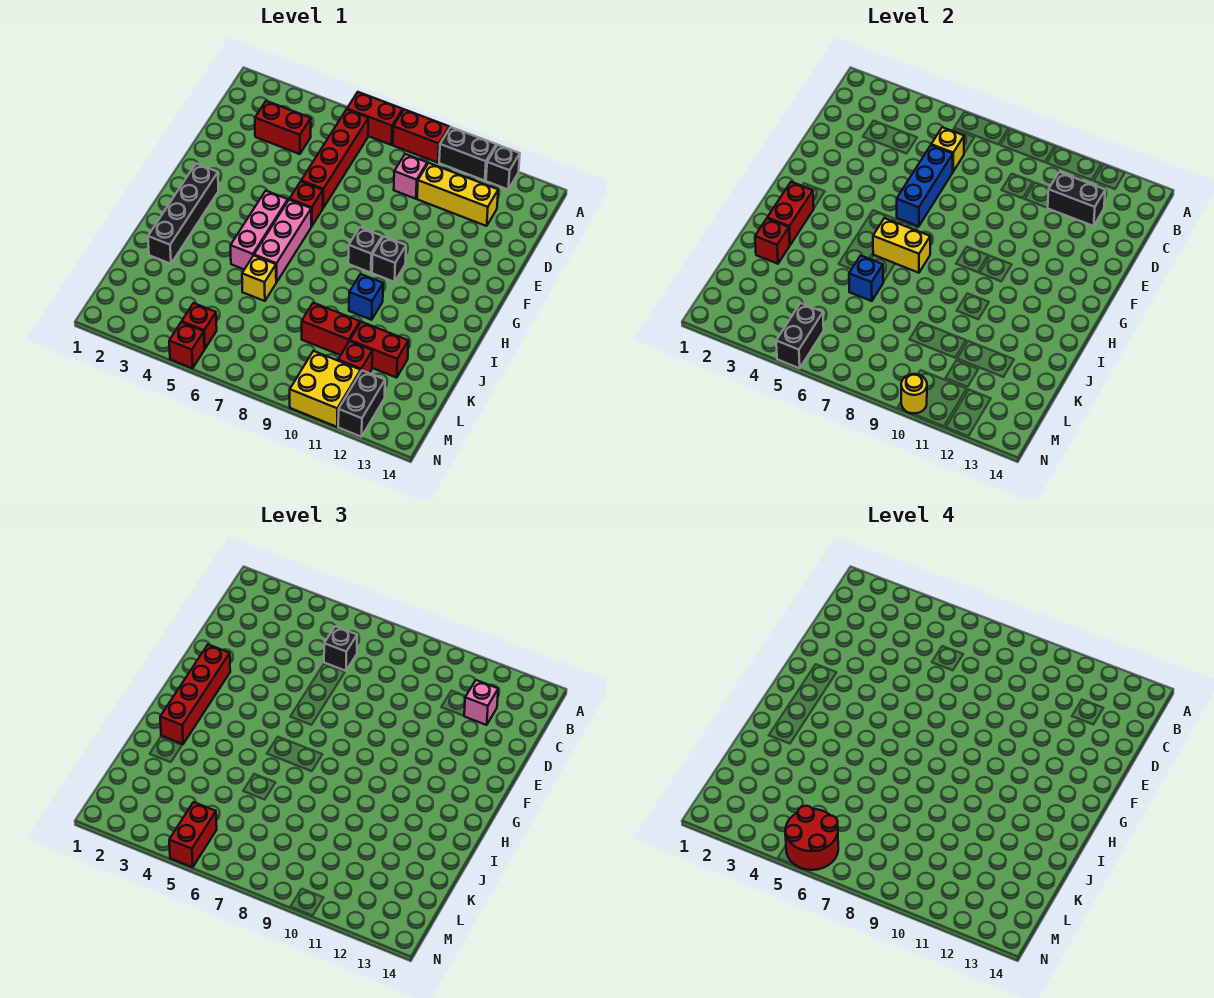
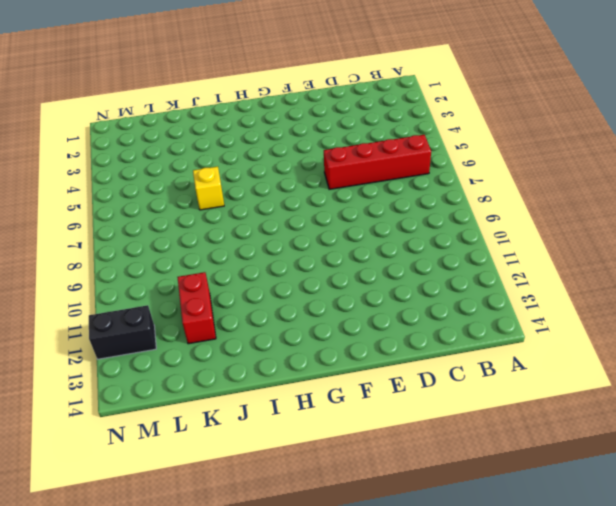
none -> red brick A6:A7 level 1
none -> red brick A8:A9 level 1
none -> black brick A10:A11 level 1
none -> black brick A12 level 1

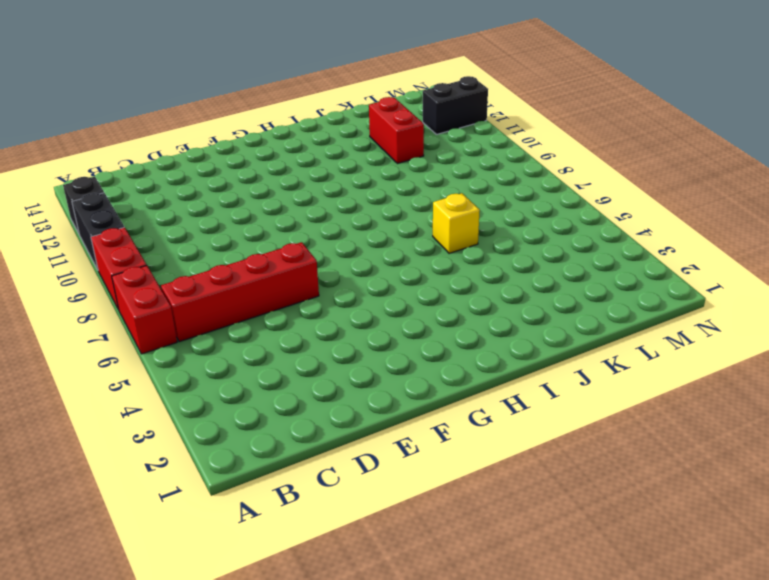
none -> red brick C3:C4 level 1
none -> pink brick C9 level 1
none -> yellow brick C10:C12 level 1
none -> red brick F6 level 1

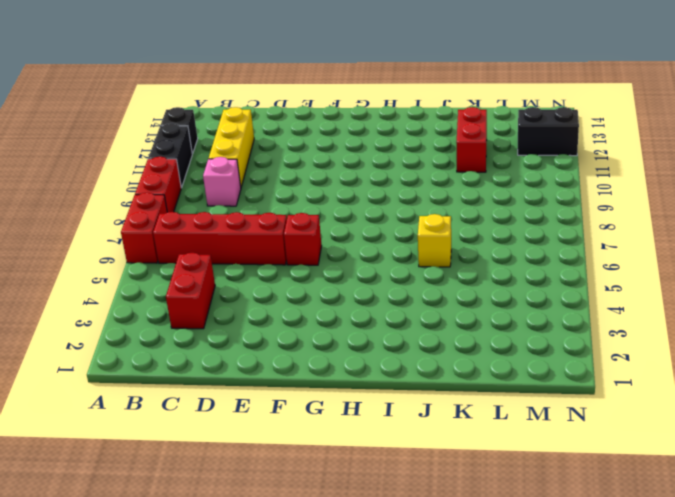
none -> black brick G2:J2 level 1
none -> pink brick G5:I5 level 1
none -> pink brick G6:I6 level 1
none -> black brick G9 level 1

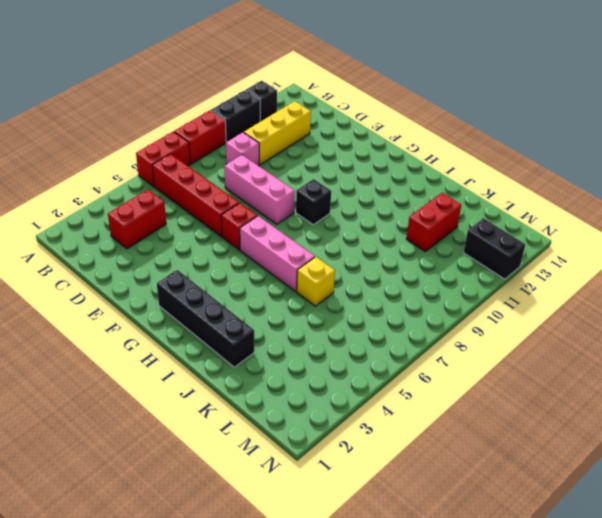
pink brick D8:F8 level 1 -> pink brick G5:I5 level 1
none -> black brick G10 level 1
none -> blue brick I10 level 1
none -> red brick K9:K10 level 1
none -> red brick L11 level 1

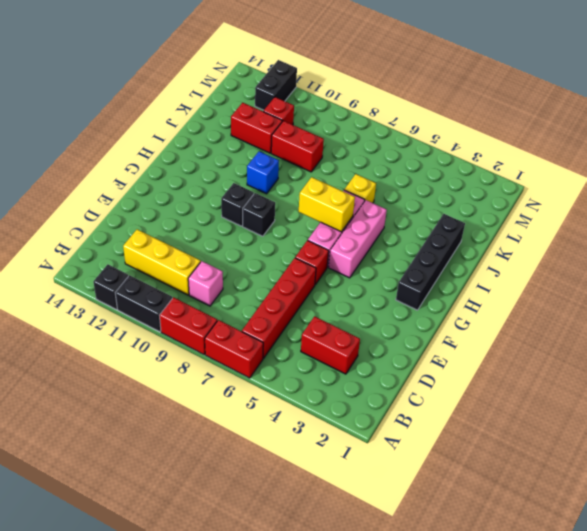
none -> red brick M5 level 1
none -> yellow brick M10:N11 level 1
none -> red brick N5 level 1
none -> yellow brick C6 level 2

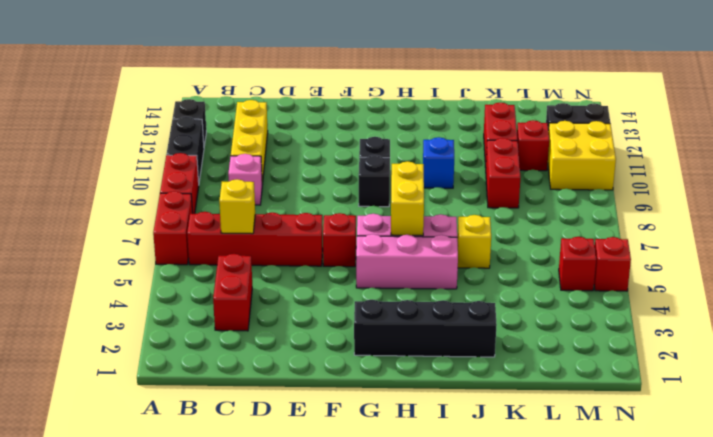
none -> black brick C11:C12 level 2
none -> blue brick D6:F6 level 2
none -> red brick H2:I2 level 2
none -> red brick J2 level 2

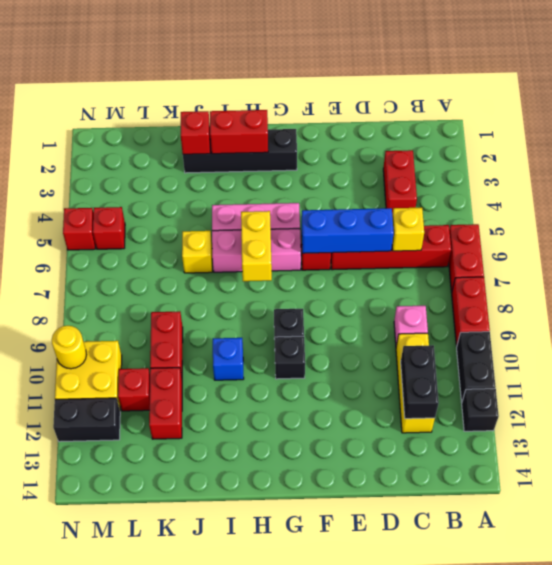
none -> blue brick J6 level 2
none -> black brick M5:N5 level 2
none -> black brick C6 level 3
none -> pink brick C12 level 3

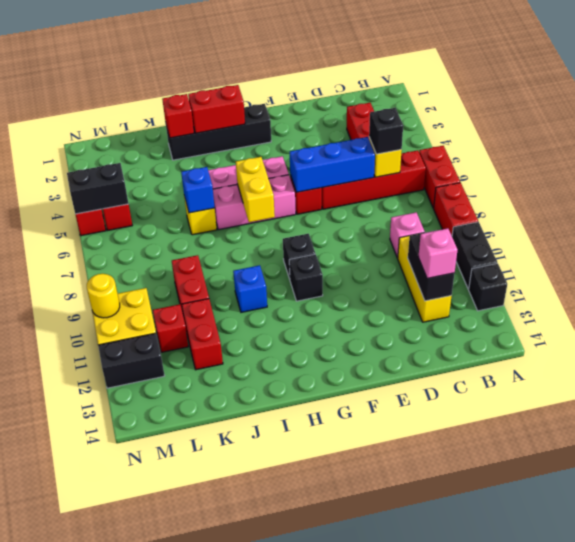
none -> red brick F2:I2 level 3
none -> red brick M5:N5 level 3
none -> red round brick M5:N6 level 4

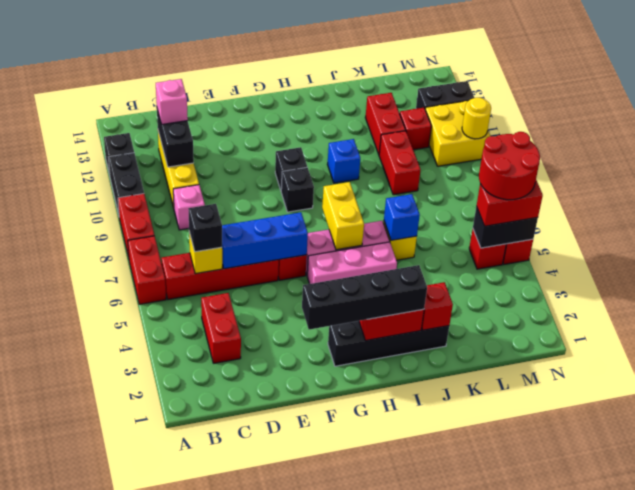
black brick F2:I2 level 3 -> red brick F2:I2 level 3

